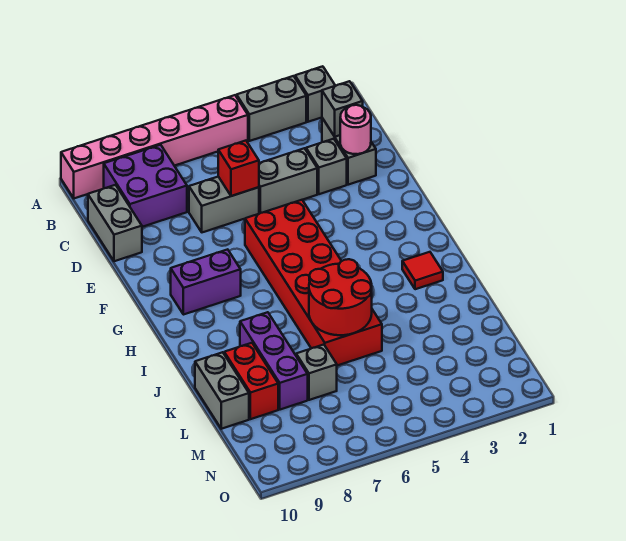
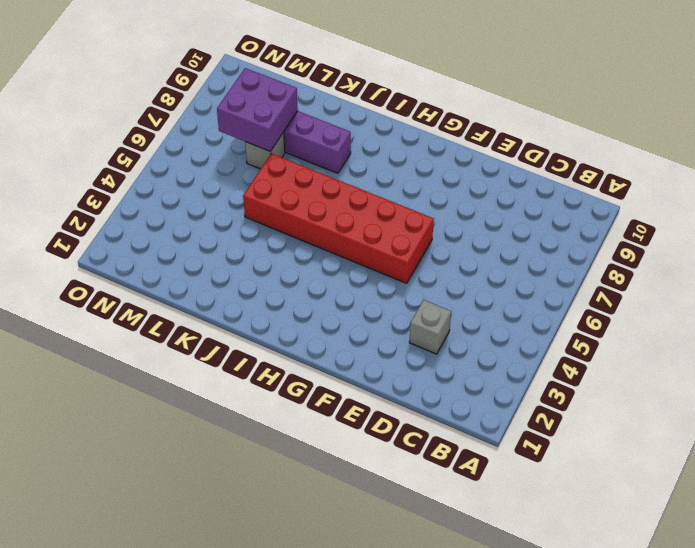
purple brick L7:M8 level 2 -> purple brick B8:C9 level 1
none -> grey brick A2 level 1
none -> grey brick A3:A4 level 1
none -> pink brick A5:A10 level 1

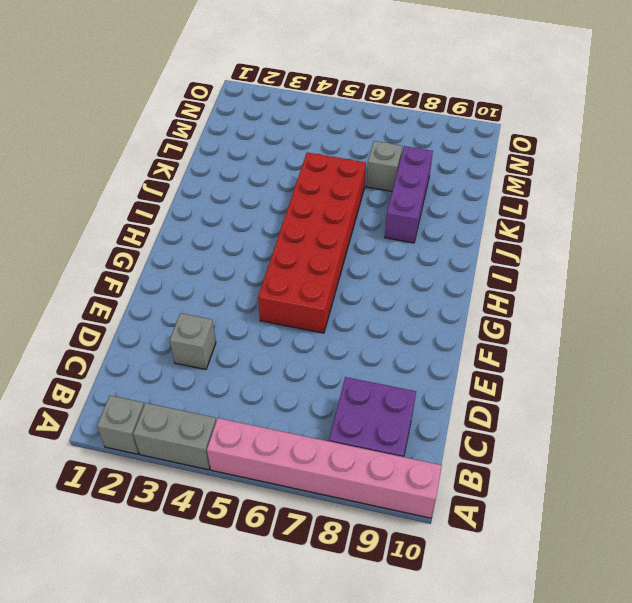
none -> grey brick C2:D2 level 1
none -> grey brick C10:D10 level 1
none -> grey brick D4:D5 level 1

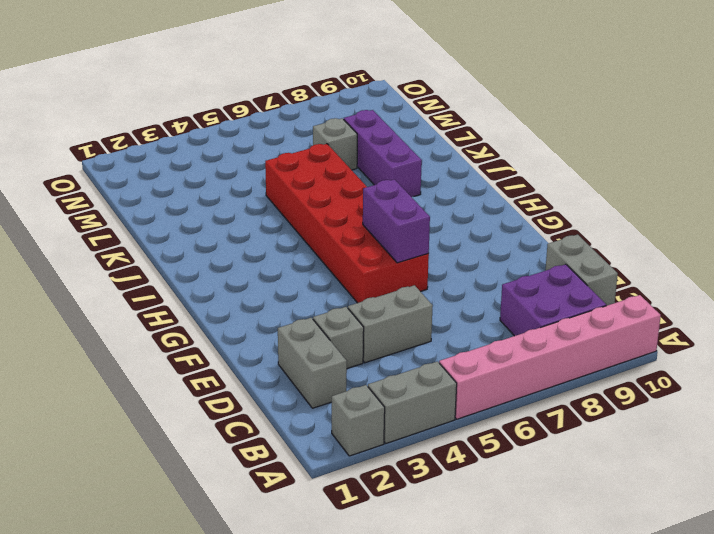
purple brick F6:G6 level 2 -> purple brick G8:G9 level 1
none -> grey brick D6:D7 level 1
none -> red tile I2 level 1
none -> red brick K9:L9 level 1

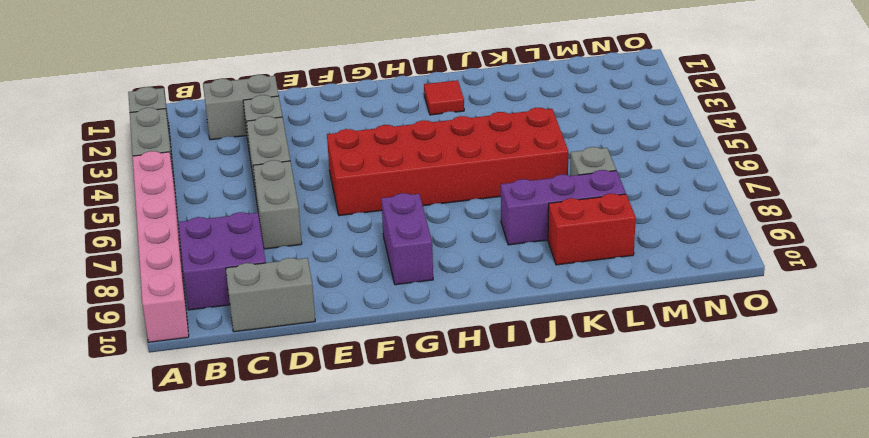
none -> grey brick K10:L10 level 1
none -> grey brick C2 level 2
none -> pink round brick D2 level 2

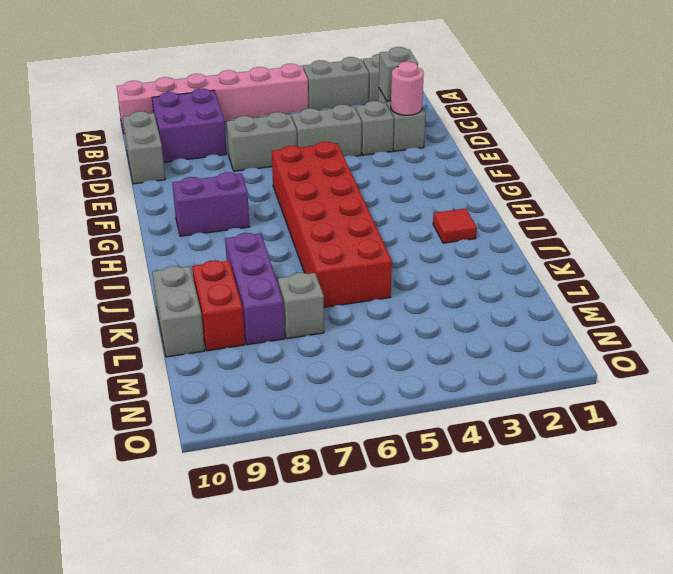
none -> red brick D6 level 2
none -> red round brick J5:K6 level 2

